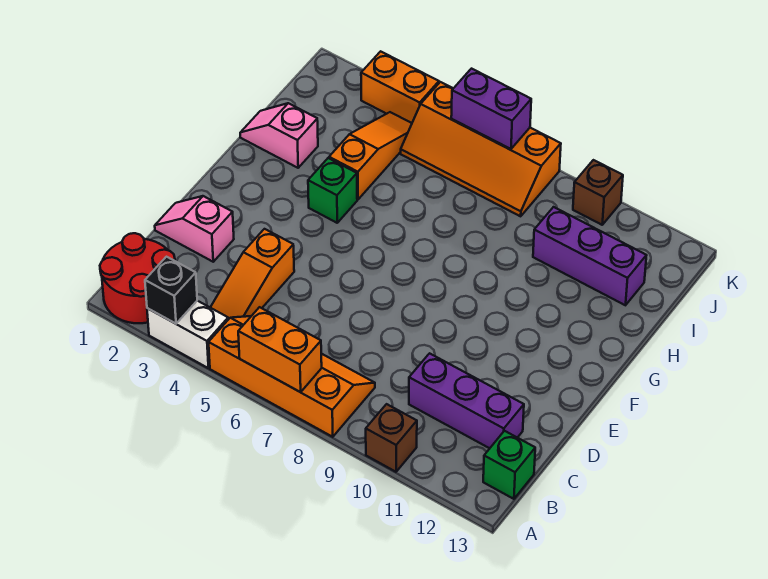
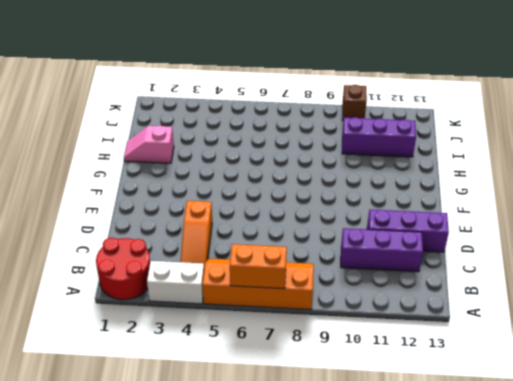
purple brick D11:D13 level 1 -> none
none -> brown brick A10 level 1
none -> green brick B13 level 1
none -> pink slope D1:D2 level 1 top 2

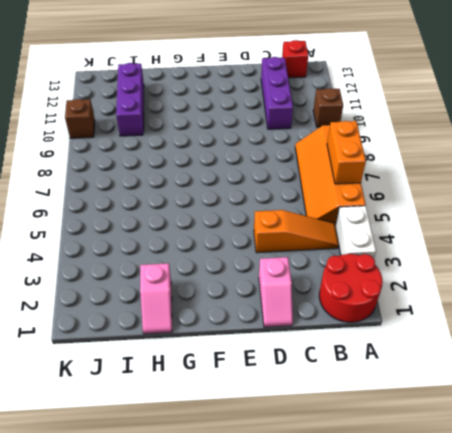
red brick B13 level 1 -> green brick B13 level 1
none -> green brick G4 level 1
none -> orange slope H4:J4 level 1 top H
none -> orange slope J5:K8 level 1 top K

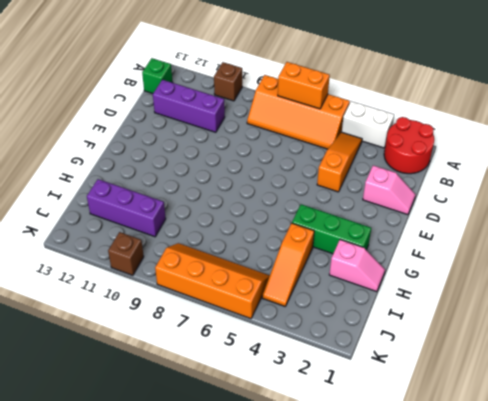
green brick G2:G4 level 1 -> green brick G4 level 1
none -> orange brick K3:K4 level 1
none -> black brick A3 level 2
none -> purple brick K6:K7 level 2

